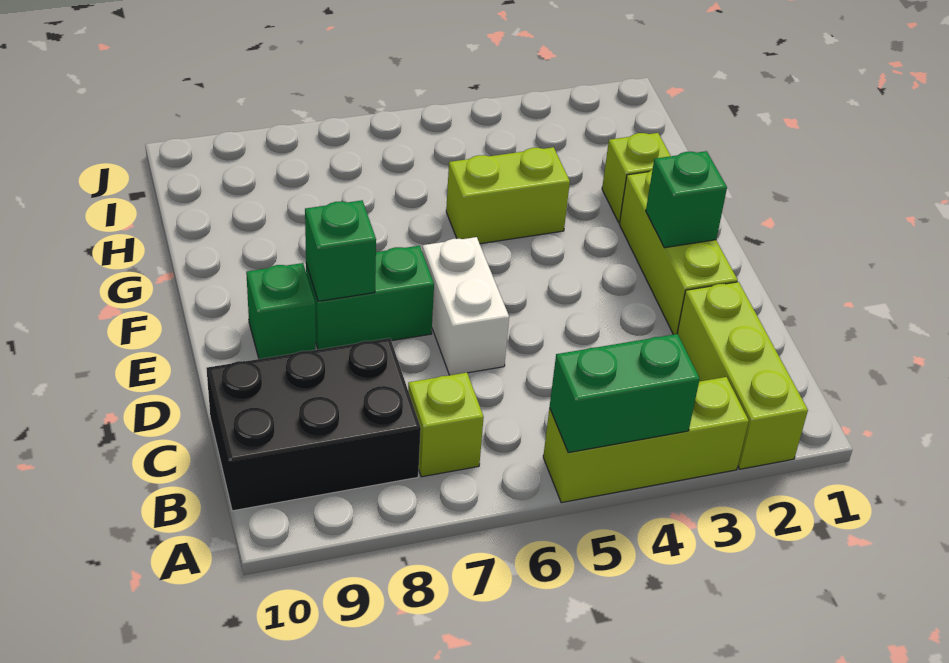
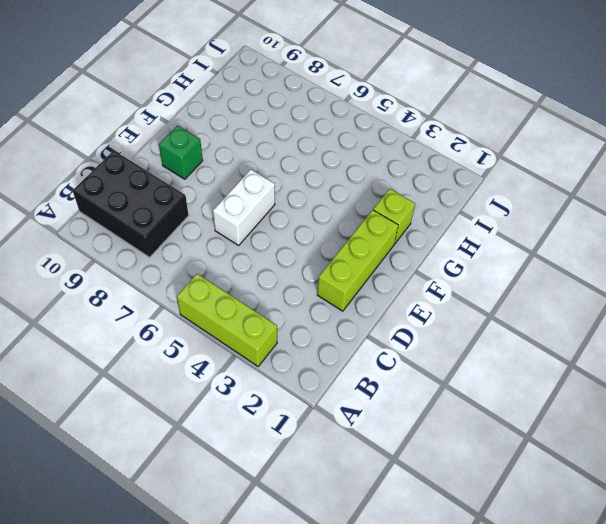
none -> lime brick A2:C2 level 1
none -> lime brick B7 level 1
none -> green brick E7:E8 level 1

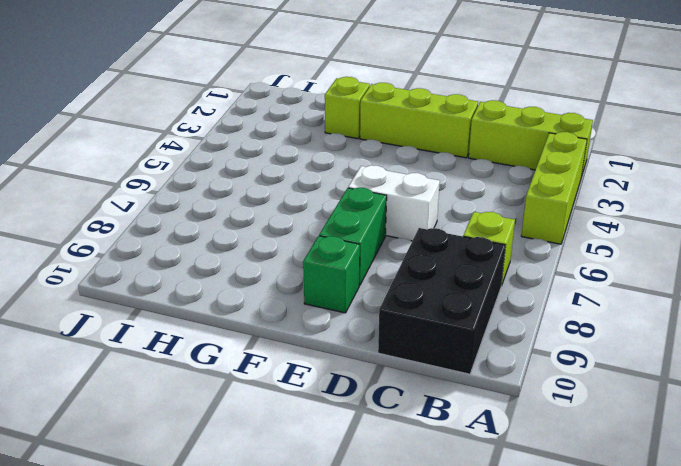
none -> lime brick G4:G5 level 1
none -> green brick A4:A5 level 2
none -> green brick E2 level 2

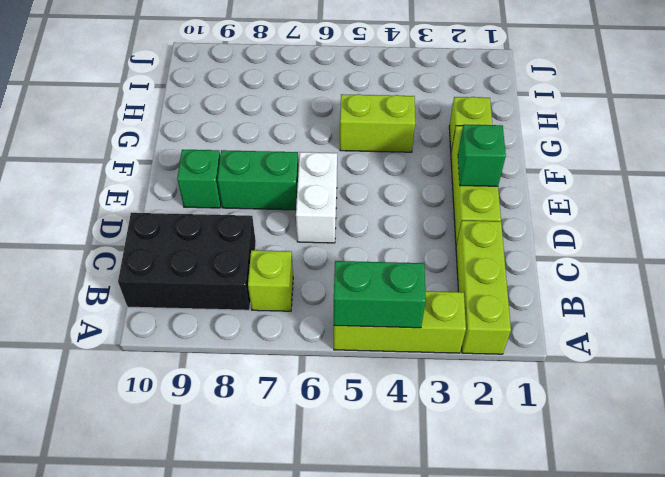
none -> green brick E8 level 2

